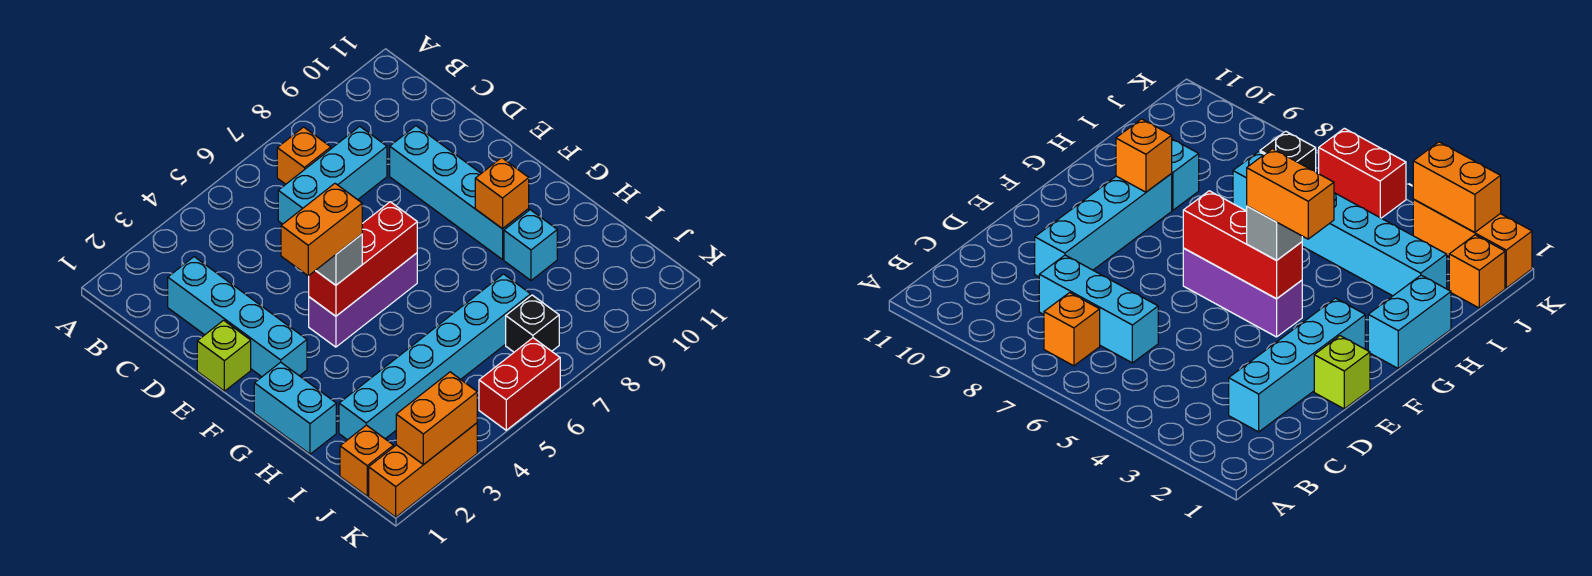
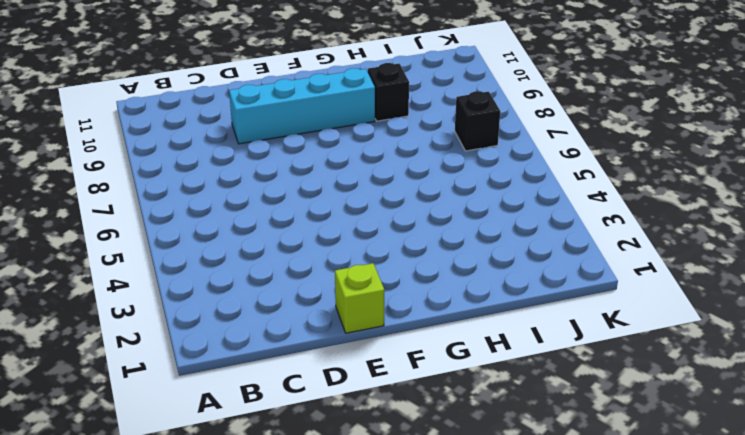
black brick H9 level 1 -> cyan brick H9 level 1
none -> orange brick B7 level 1
none -> cyan brick C2:F2 level 1
none -> cyan brick C6:C8 level 1

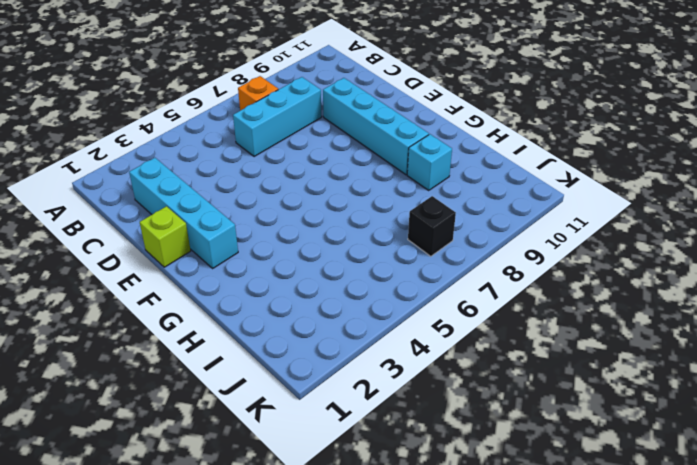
none -> purple brick F4:F6 level 1
none -> cyan brick G1:H1 level 1
none -> cyan brick I2:I7 level 1

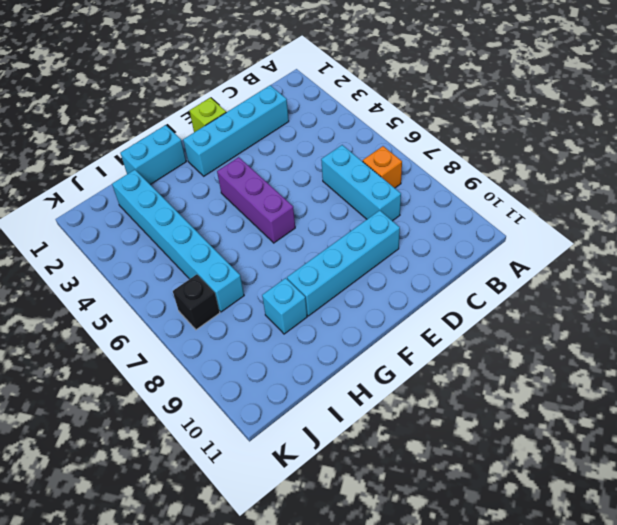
none -> orange brick J1 level 1
none -> orange brick K1:K3 level 1
none -> red brick K5:K6 level 1

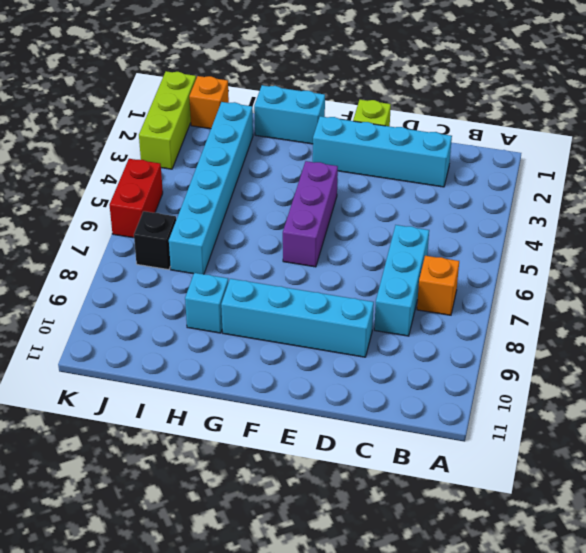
lime brick K1:K3 level 1 -> orange brick K1:K3 level 1
none -> red brick F4:F6 level 2
none -> orange brick G9 level 2
none -> orange brick K2:K3 level 2

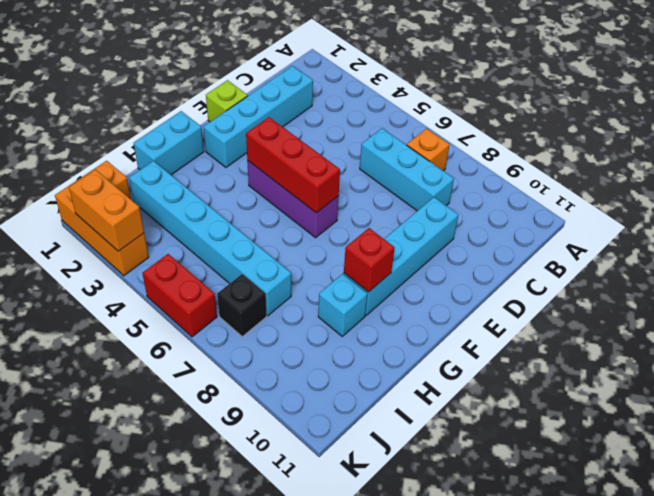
red brick G9 level 2 -> orange brick G9 level 2
none -> grey brick F4 level 3
none -> orange brick F3:F4 level 4

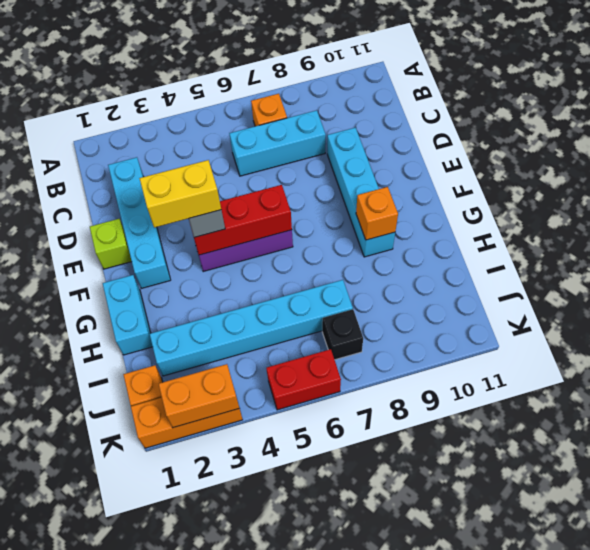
yellow brick F3:F4 level 4 -> orange brick F3:F4 level 4
none -> cyan brick H9 level 1

